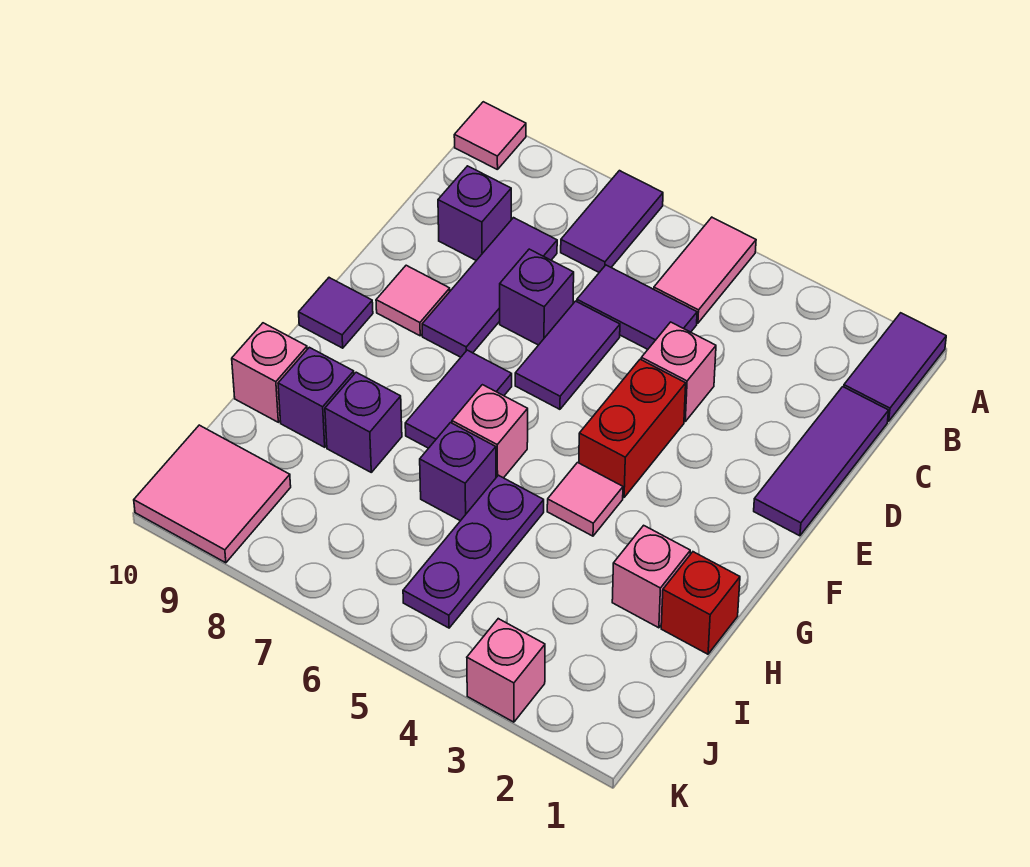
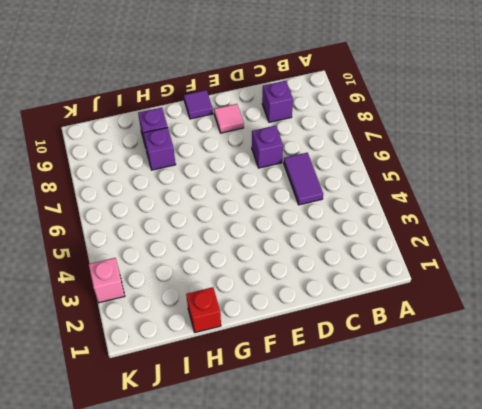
none -> purple tile A1:B1 level 1
none -> pink tile A5:B5 level 1
none -> purple tile A7:B7 level 1

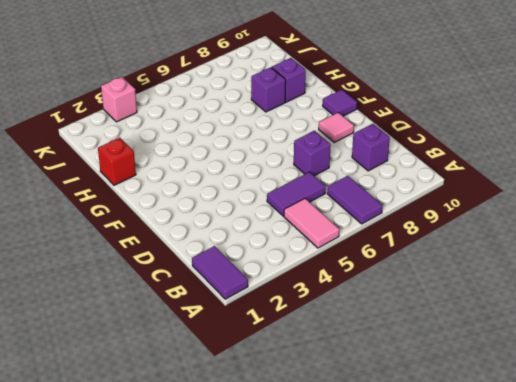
none -> pink tile A10 level 1
none -> purple tile C1:E1 level 1
none -> purple tile C8:E8 level 1

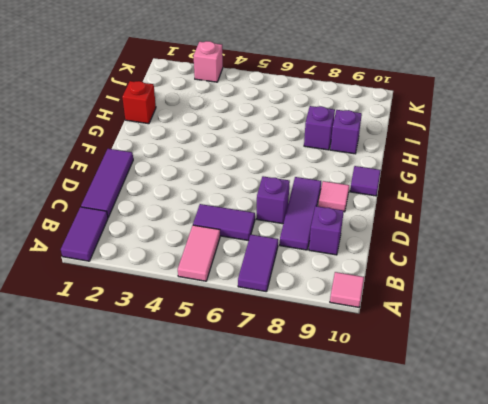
none -> pink brick D4 level 1
none -> purple tile D6:E6 level 1
none -> red brick E4:F4 level 1

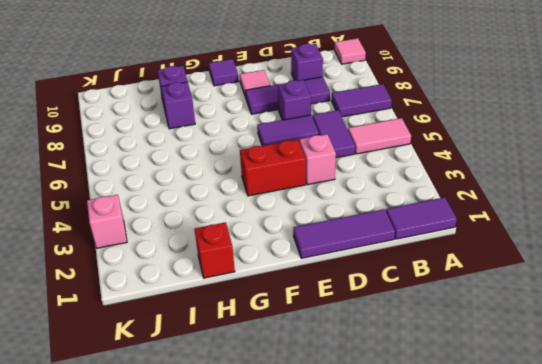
none -> purple tile F7:G7 level 1
none -> pink tile G4 level 1
none -> pink brick G6 level 1

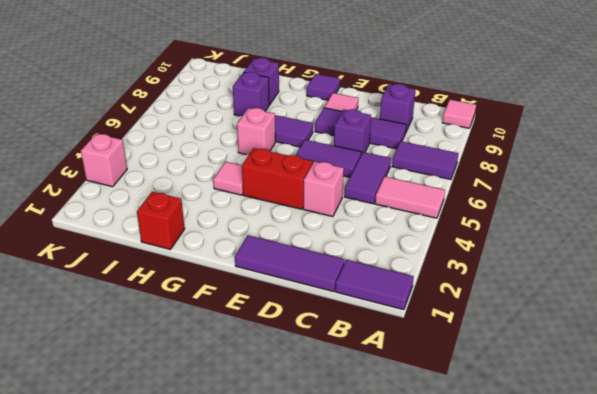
none -> pink brick H2 level 1
none -> purple plate H5:J5 level 1
none -> purple brick H6 level 1

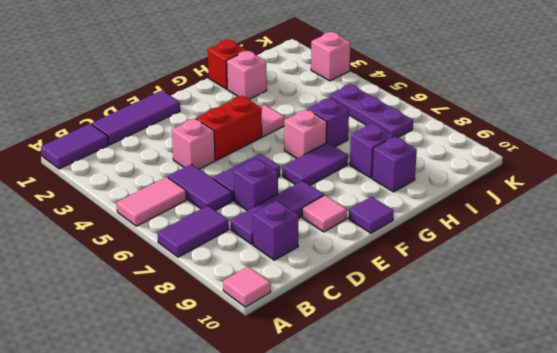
purple plate J5:J7 level 1 -> purple plate H5:J5 level 1
none -> pink brick H10 level 1
none -> pink tile J9:K10 level 1

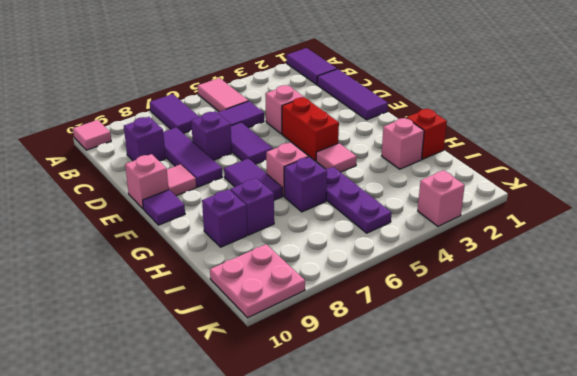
pink brick E10 level 1 -> pink brick H10 level 1
pink plate J9:K10 level 1 -> pink tile J9:K10 level 1

